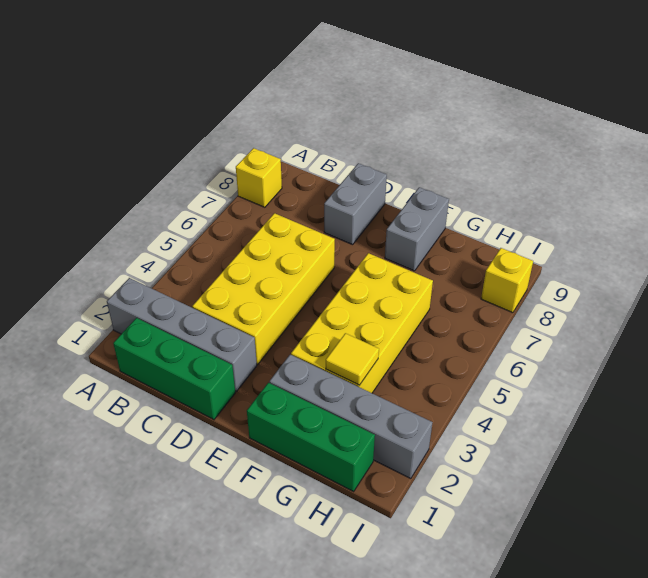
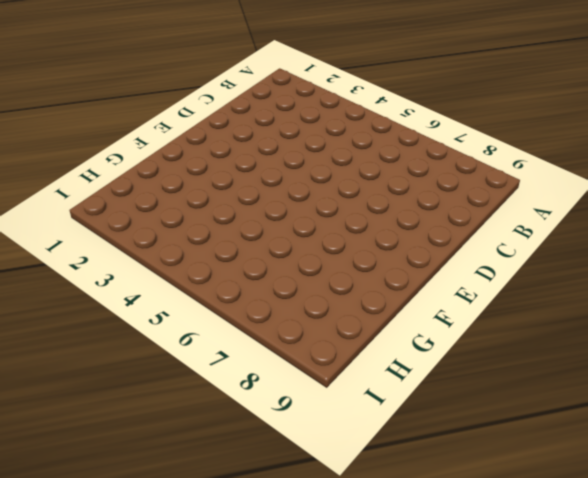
none -> grey brick A2:D2 level 1
none -> yellow brick A8 level 1

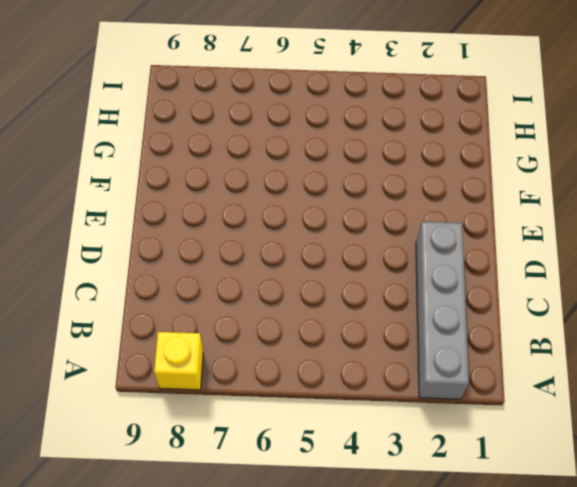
none -> green brick B1:D1 level 1
none -> yellow brick C3:D6 level 1

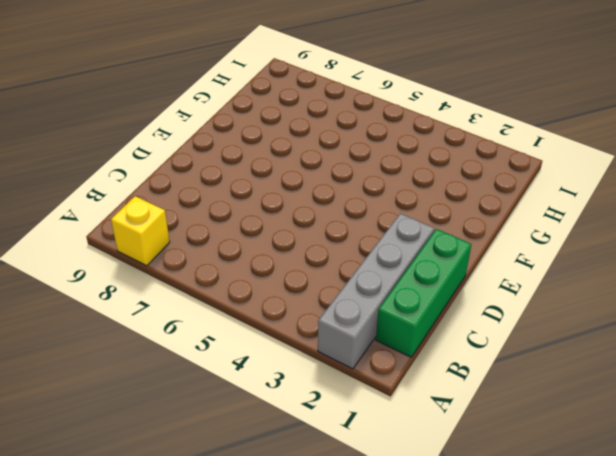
none -> yellow brick C3:D6 level 1
none -> grey brick D8:D9 level 1

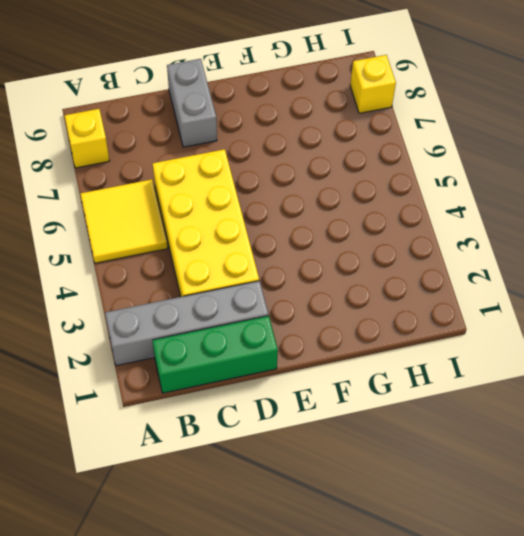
yellow tile A5:B6 level 1 -> none
none -> green brick F1:H1 level 1
none -> grey brick F2:I2 level 1

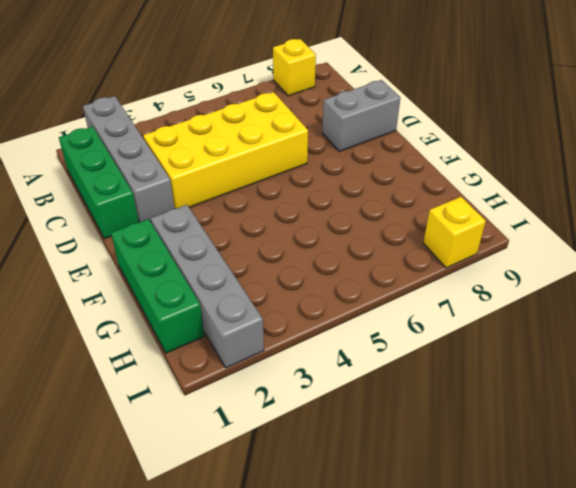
none -> yellow brick F3:G6 level 1
none -> grey brick F8:F9 level 1

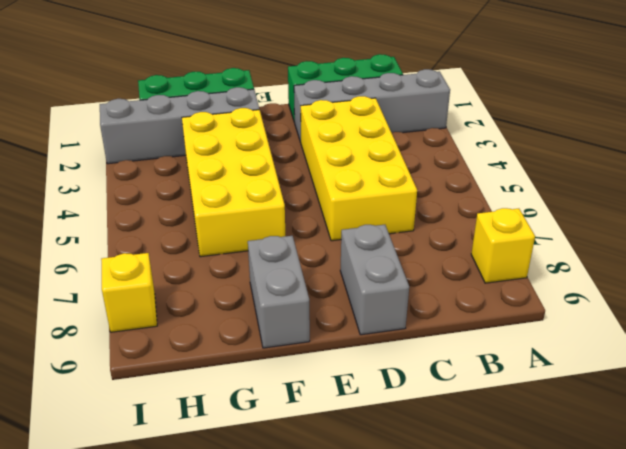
none -> yellow tile G3 level 2

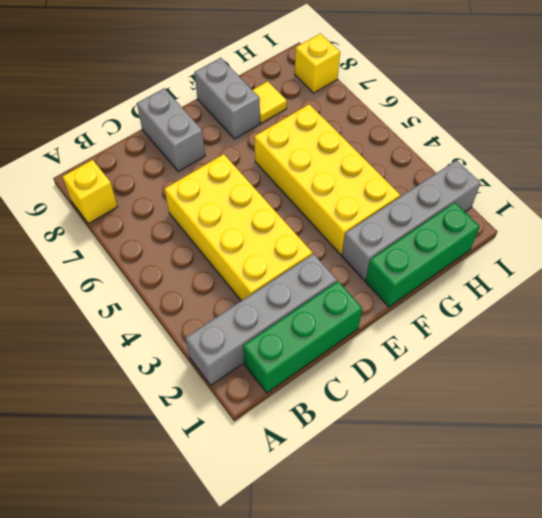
yellow tile G8 level 1 -> yellow tile G3 level 2

